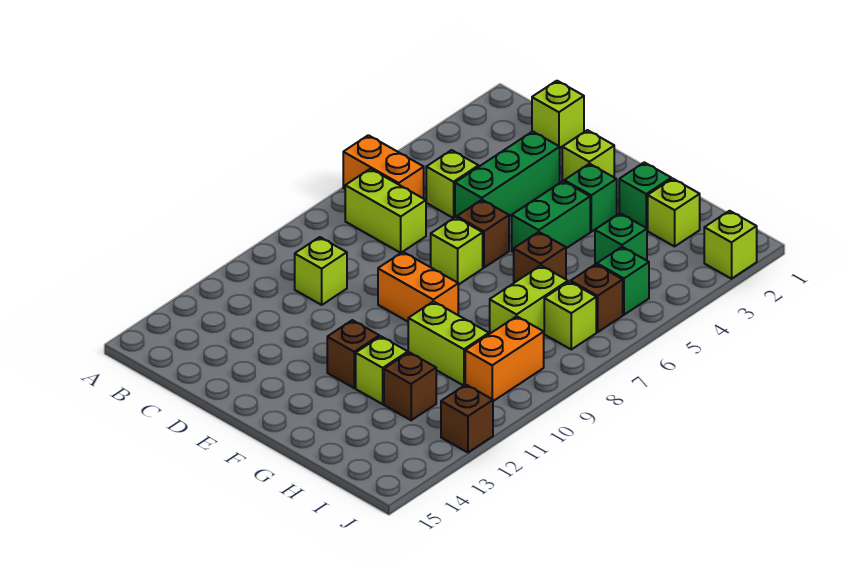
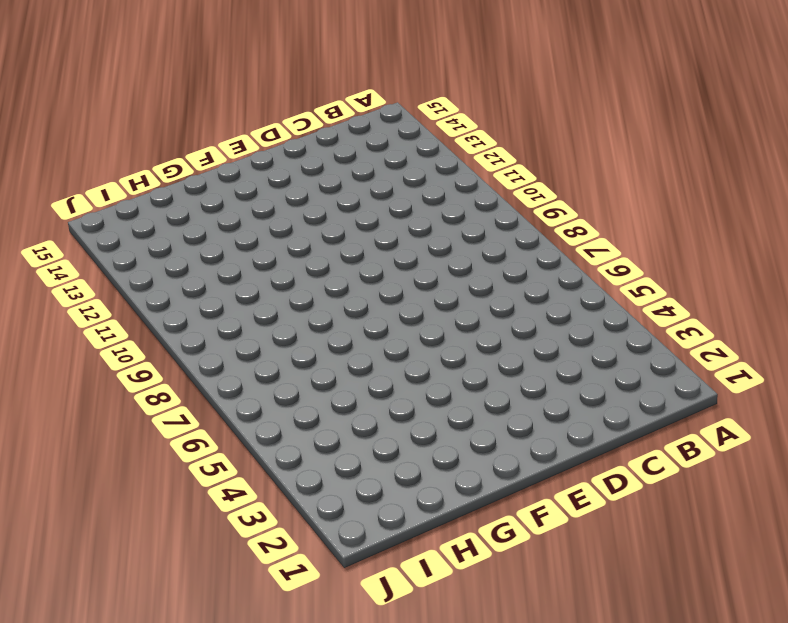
none -> orange brick A6:B6 level 1
none -> lime brick B7:C7 level 1
none -> lime brick C1 level 1

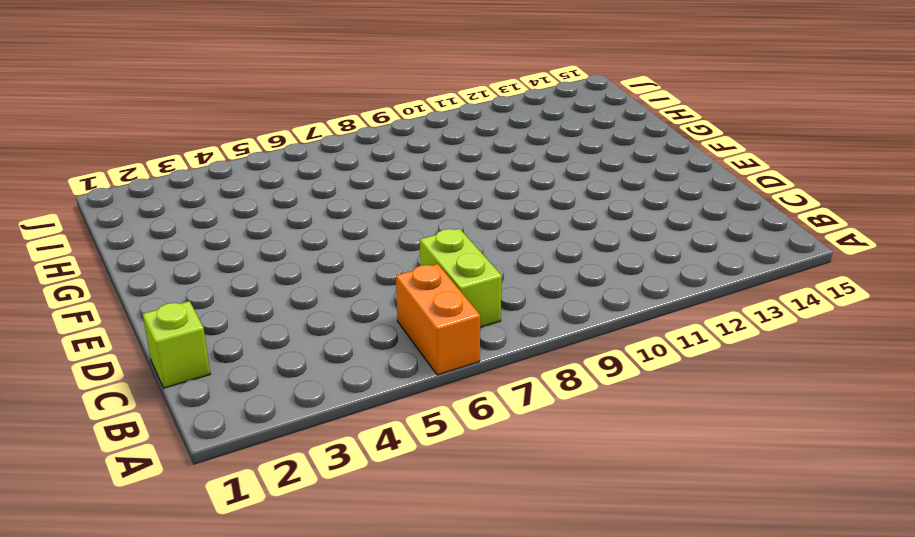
none -> lime brick C5 level 1
none -> lime brick C10 level 1
none -> green brick D3:D5 level 1

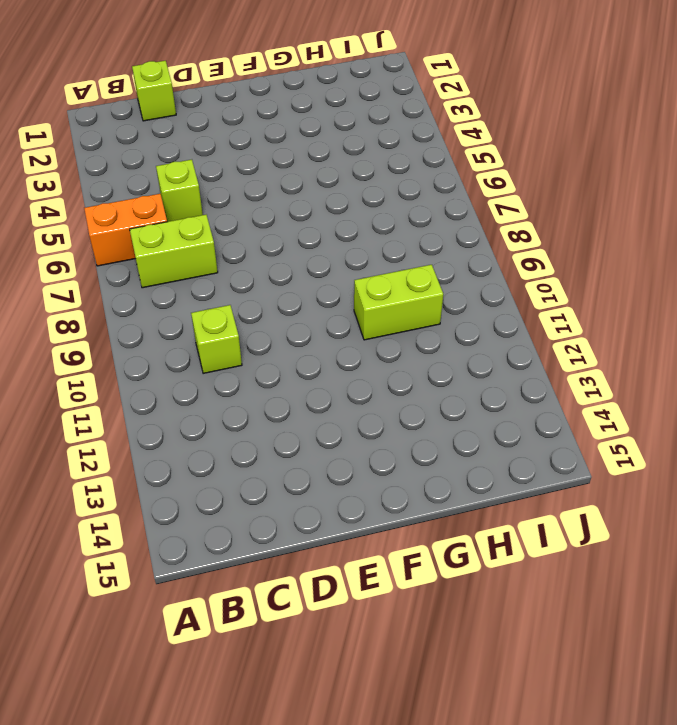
none -> green brick D3:D5 level 1
none -> lime brick E2 level 1
none -> brown brick E6 level 1

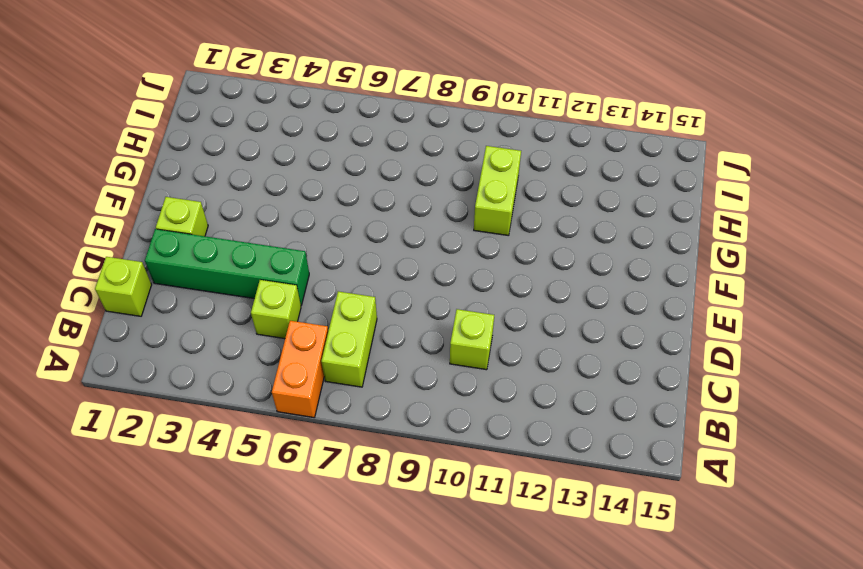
green brick D2:D5 level 1 -> green brick D3:D5 level 1
none -> brown brick E6 level 1
none -> lime brick E7 level 1
none -> orange brick E9:F9 level 1

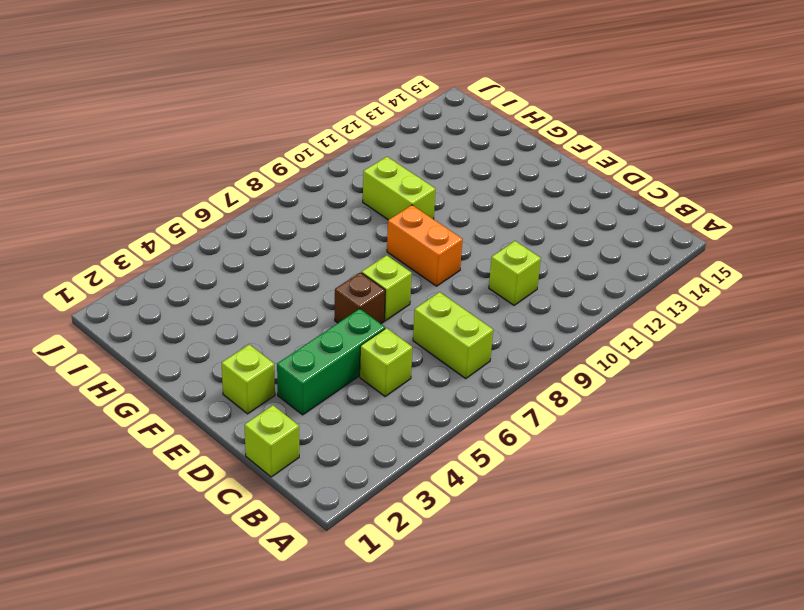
none -> orange brick A6:B6 level 1
none -> green brick F3 level 1
none -> green brick F4:F5 level 1

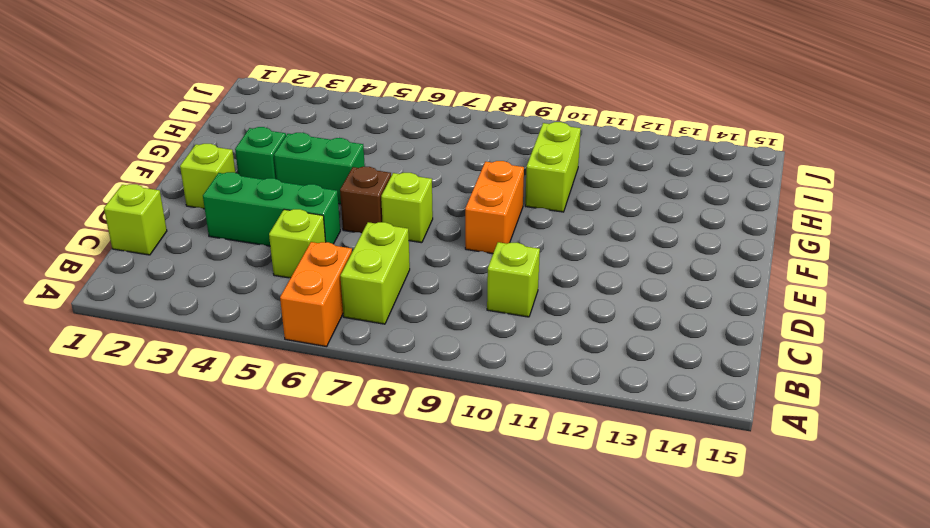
none -> brown brick F12 level 1
none -> green brick G2 level 1
none -> brown brick G6 level 1

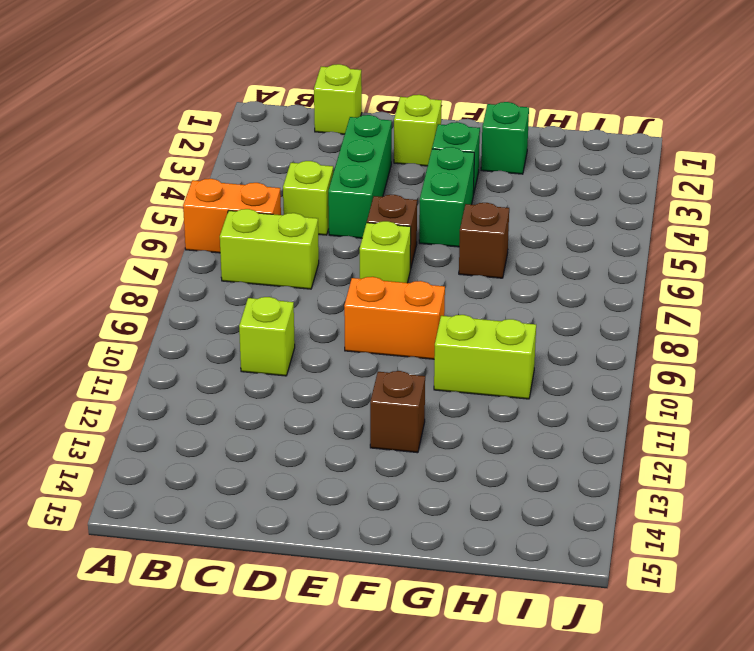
none -> lime brick G12 level 1
none -> lime brick H2 level 1
none -> green brick H4 level 1

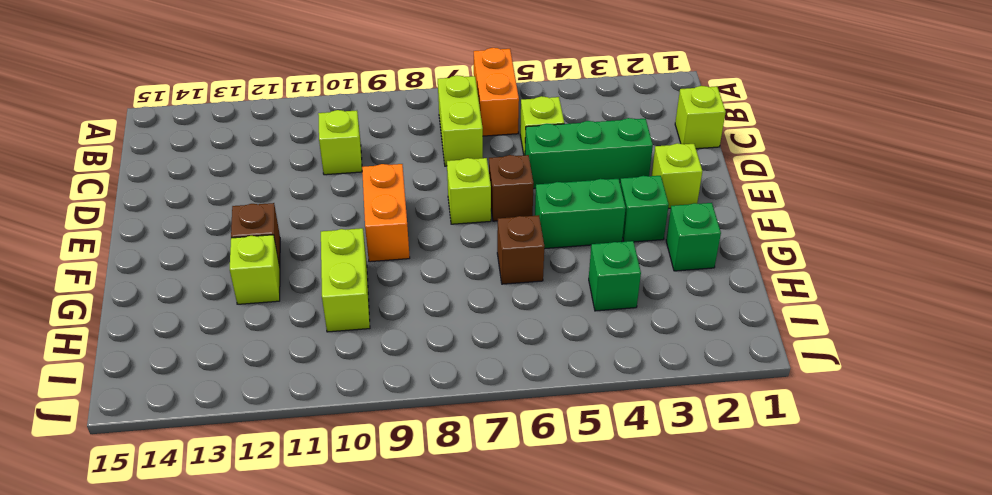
none -> lime brick H2 level 1
none -> lime brick H7:H8 level 1
none -> brown brick H12 level 1

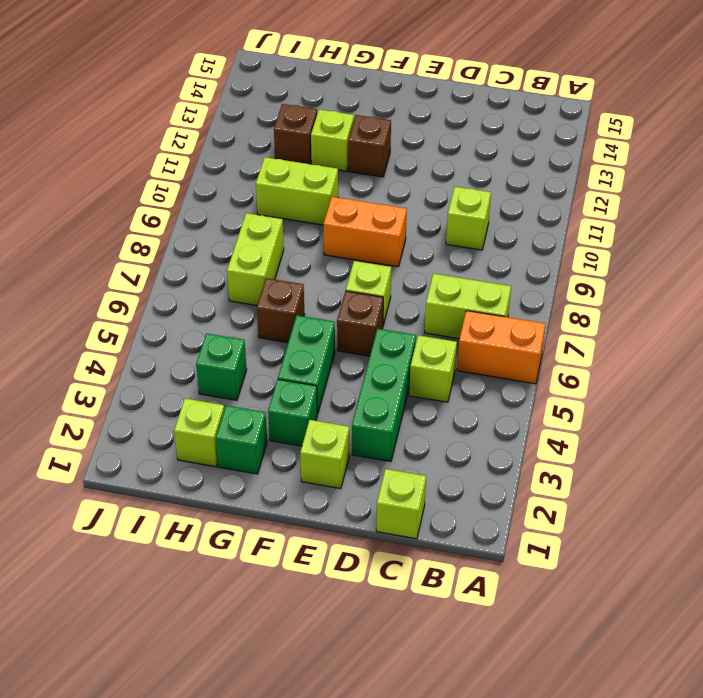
none -> green brick I5 level 1
none -> brown brick I6 level 1
none -> lime brick I7 level 1

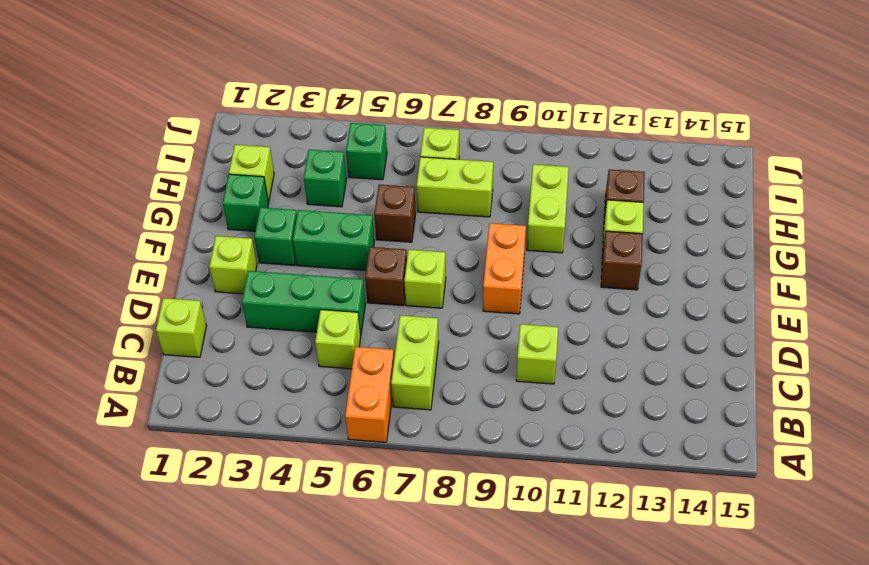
none -> brown brick I6 level 1
none -> orange brick I9:I10 level 1
none -> lime brick J2 level 1

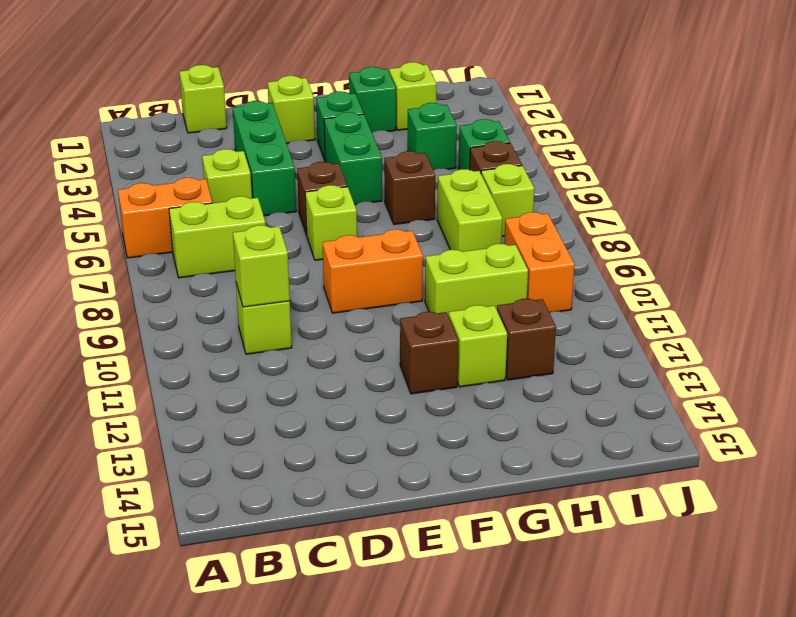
lime brick C10 level 2 -> lime brick J2 level 1
none -> brown brick J12 level 1

